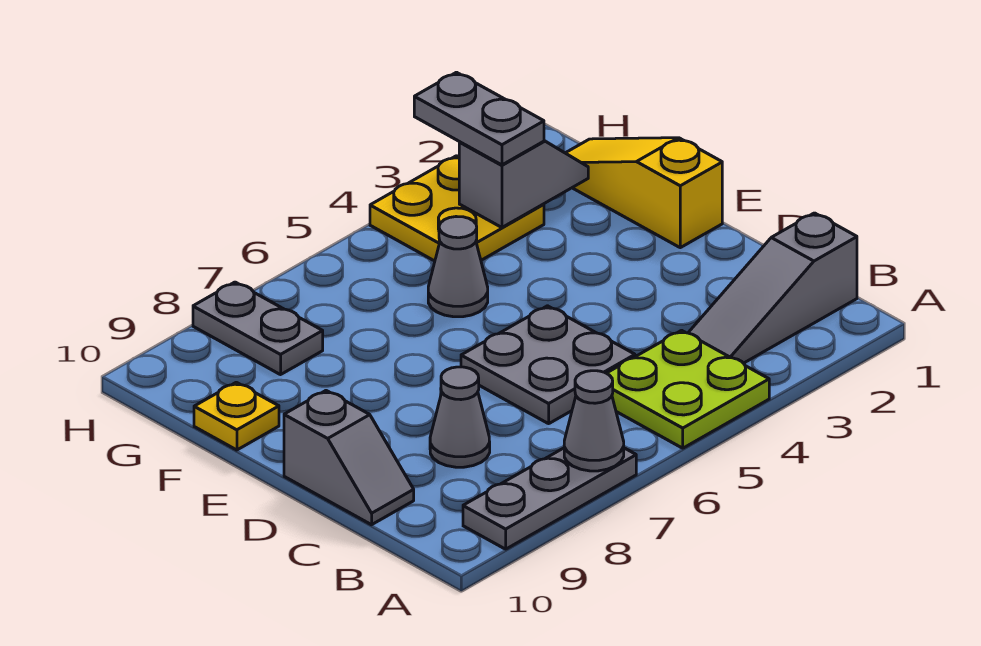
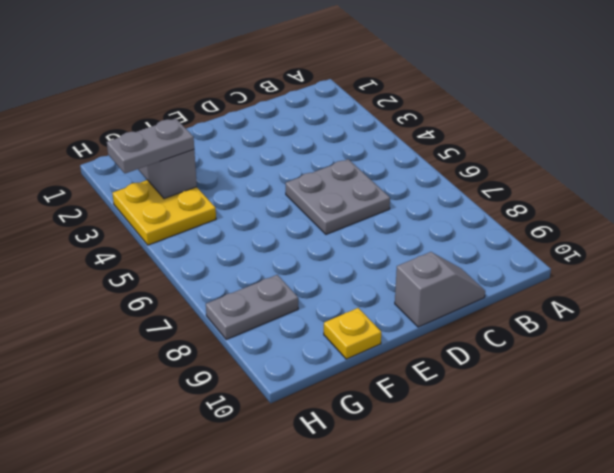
none -> lime plate A4:B5 level 1
none -> grey plate A7:A9 level 1
none -> grey slope B1:B3 level 1 top 1

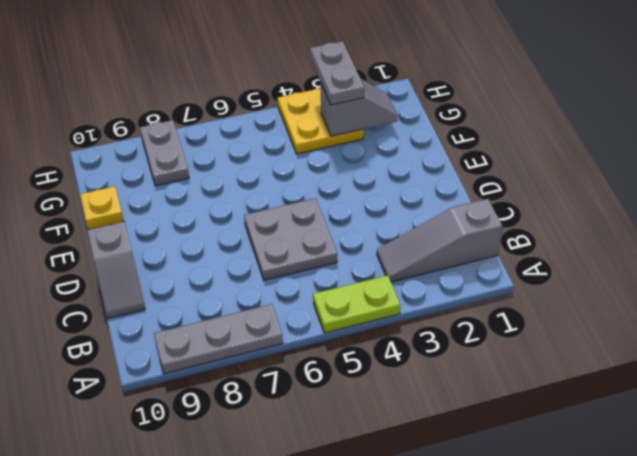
lime plate A4:A5 level 1 -> lime plate A4:B5 level 1
none -> grey cone C8 level 1
none -> yellow slope E1:G1 level 1 top E
none -> grey cone F5 level 1

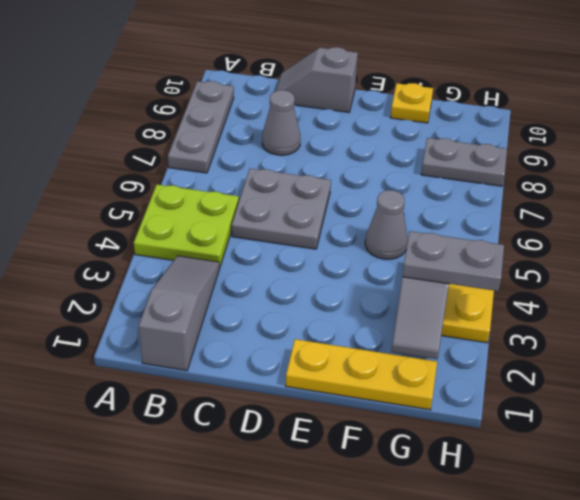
yellow plate E1:G1 level 1 -> yellow slope E1:G1 level 1 top E
none -> grey cone A7 level 2

